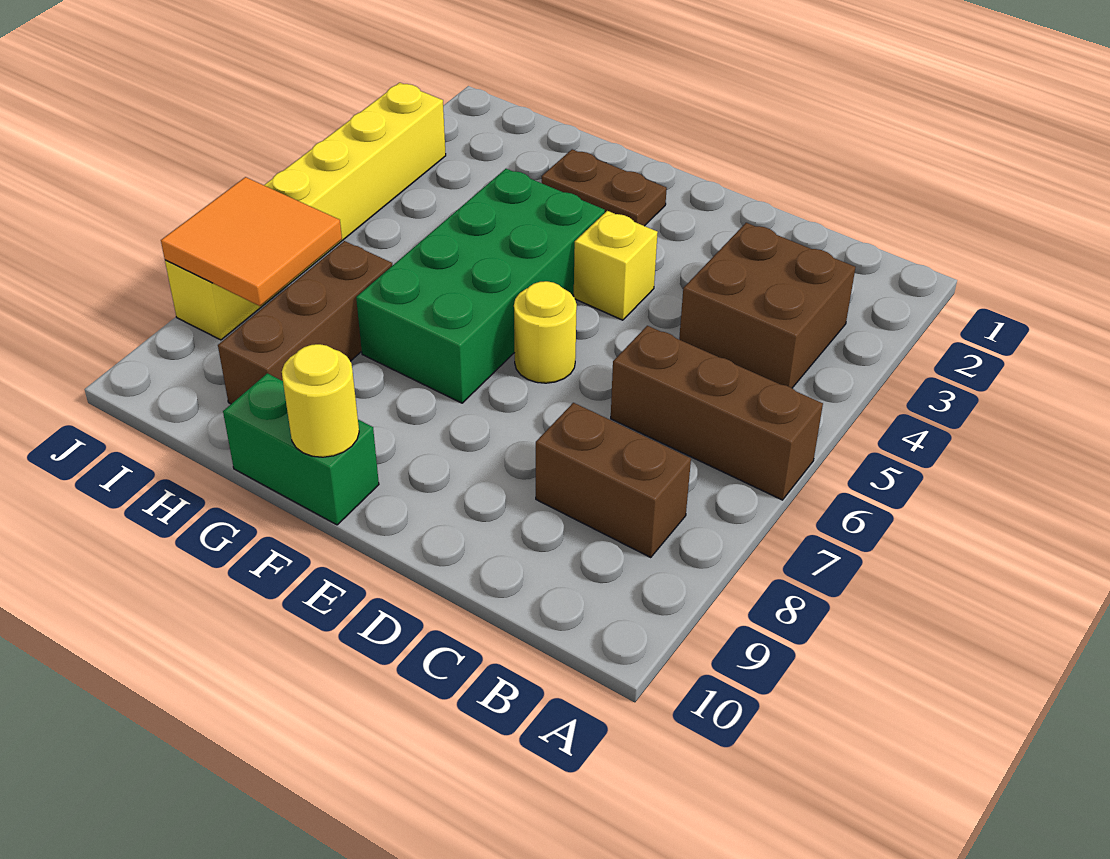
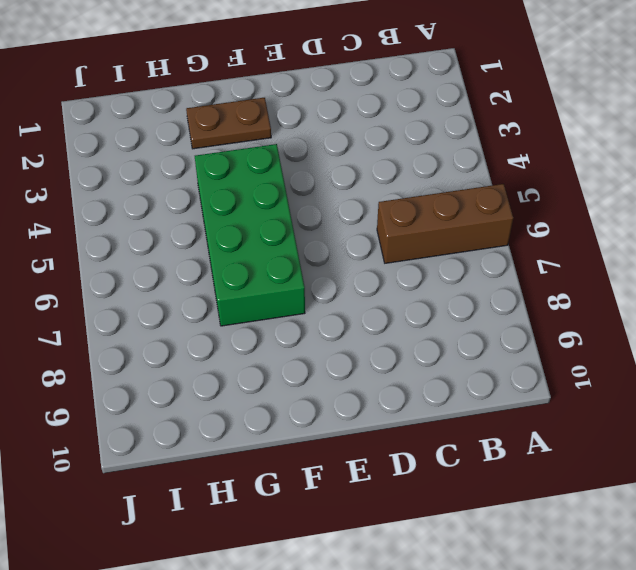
none -> brown brick B3:C4 level 1
none -> brown brick B8:C8 level 1
none -> yellow brick E4 level 1

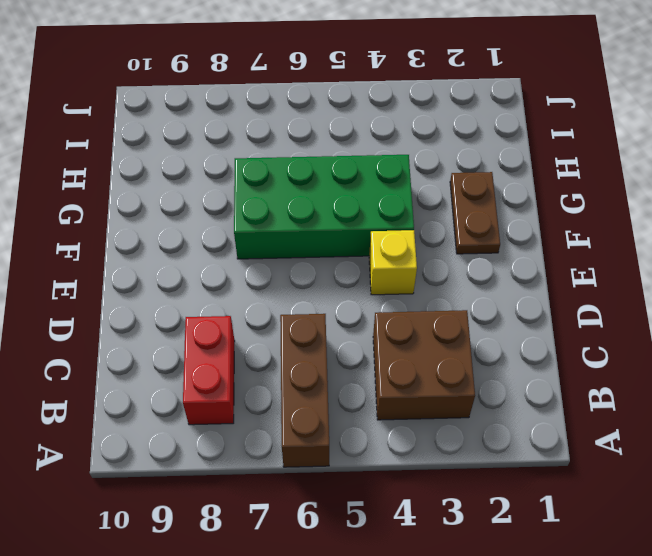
red brick B8:C8 level 1 -> brown brick B8:C8 level 1
none -> yellow round brick E6 level 1
none -> green brick F10:G10 level 1
none -> brown brick H7:H9 level 1

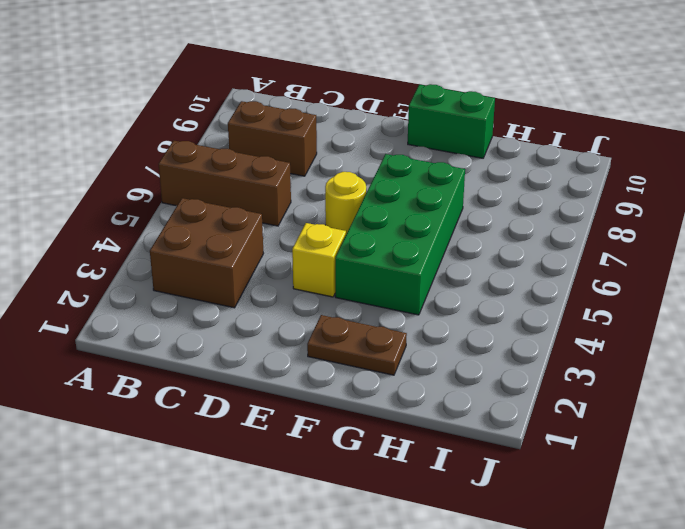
none -> brown brick H7:H9 level 1
none -> yellow brick J3:J8 level 1
none -> yellow round brick F10 level 2

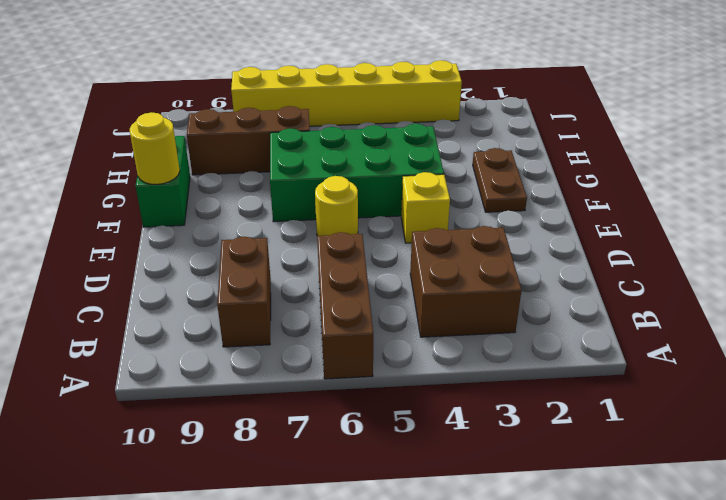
none -> orange tile I7:J8 level 2

